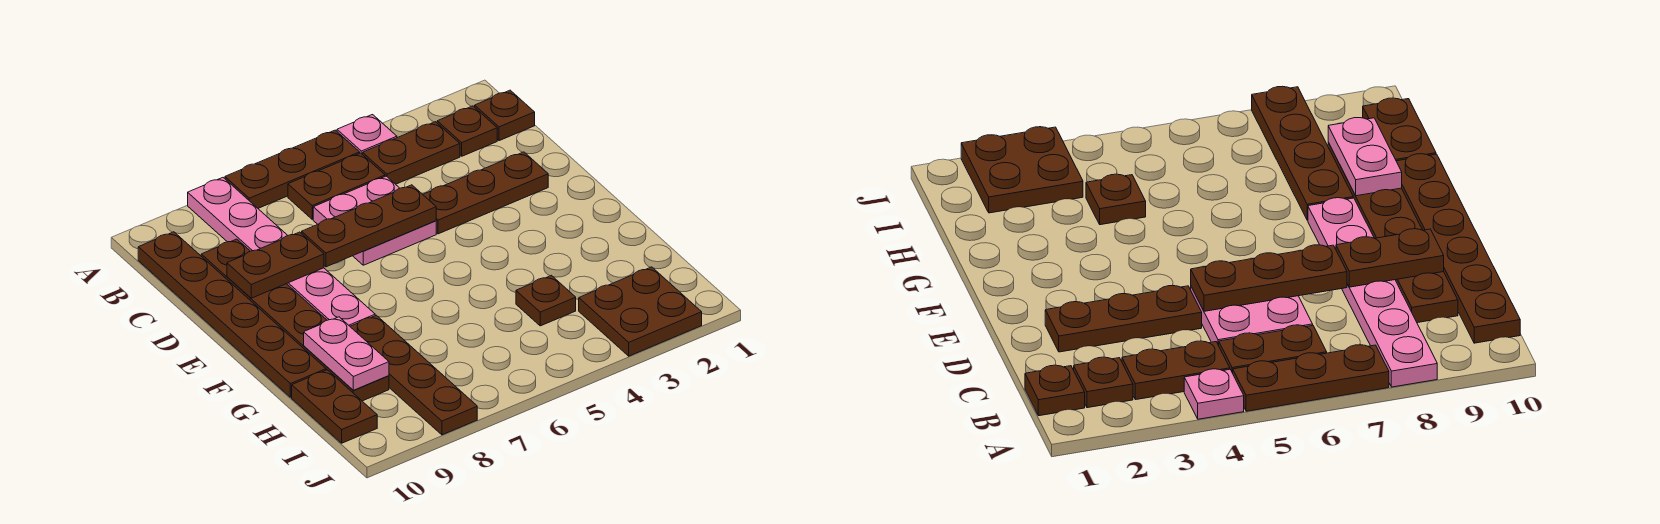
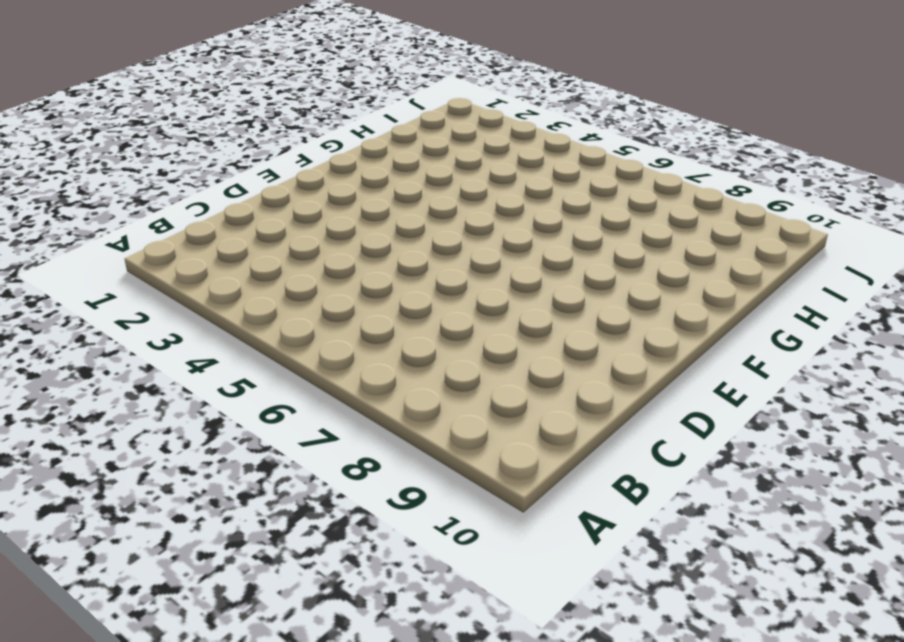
none -> pink plate A4 level 1
none -> brown plate A5:A7 level 1
none -> pink plate A8:F8 level 1

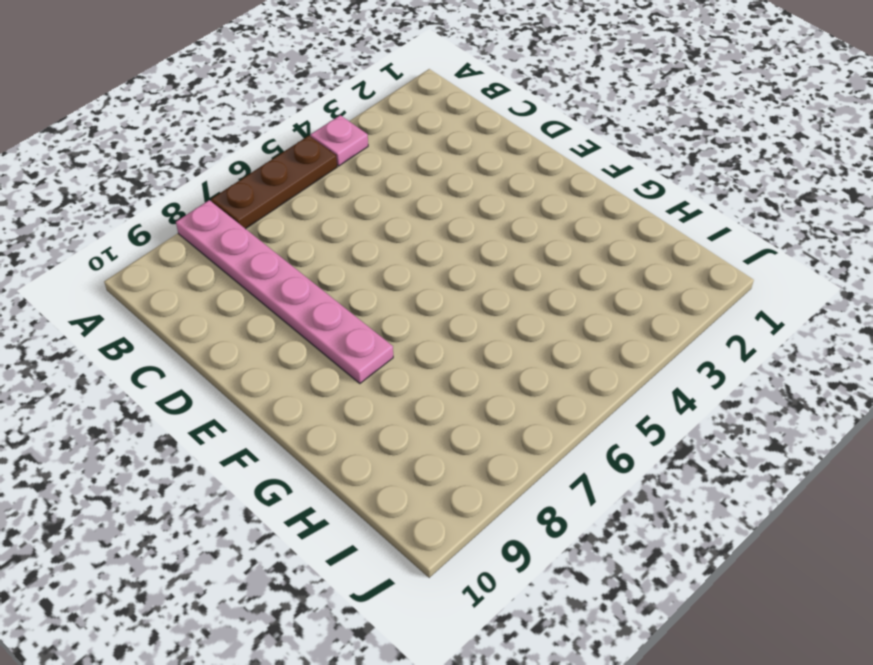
none -> brown plate B1 level 1
none -> brown plate B2 level 1
none -> brown plate B3:B4 level 1

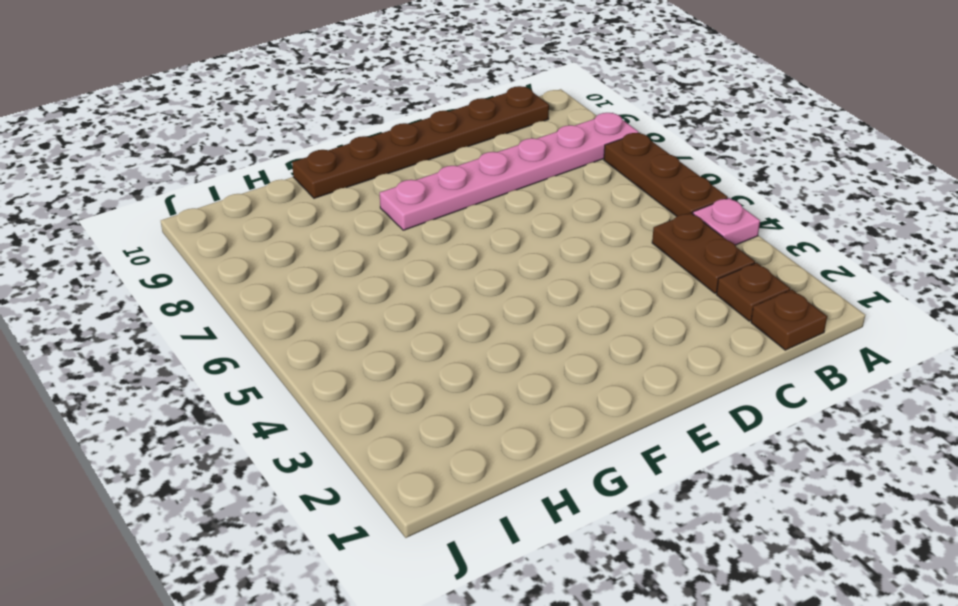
none -> brown plate B5:B6 level 1
none -> pink plate C5:D6 level 1
none -> brown plate C9:H9 level 1

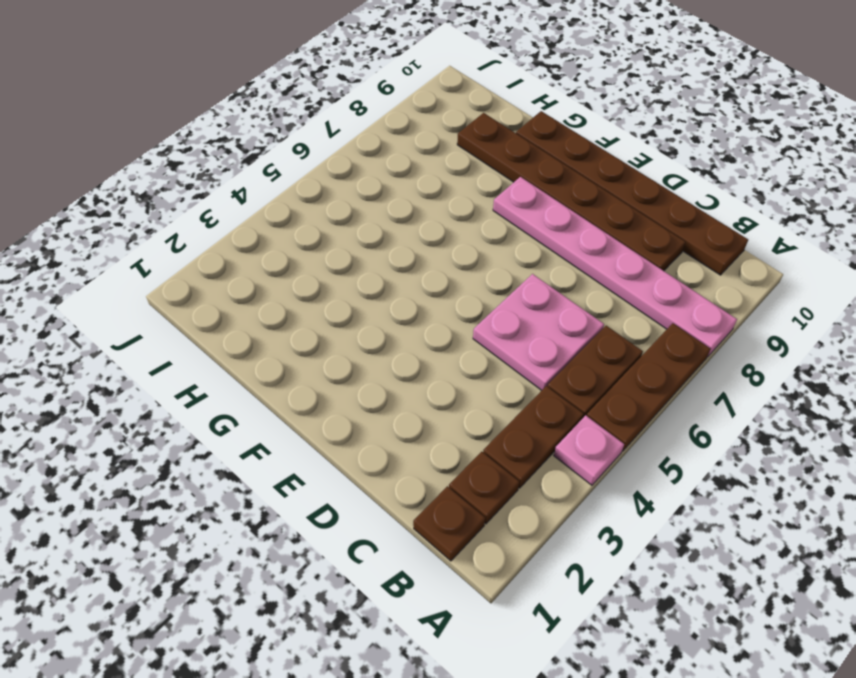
none -> brown plate D2:D4 level 1
none -> brown plate G8:J8 level 1
none -> brown plate H4 level 1

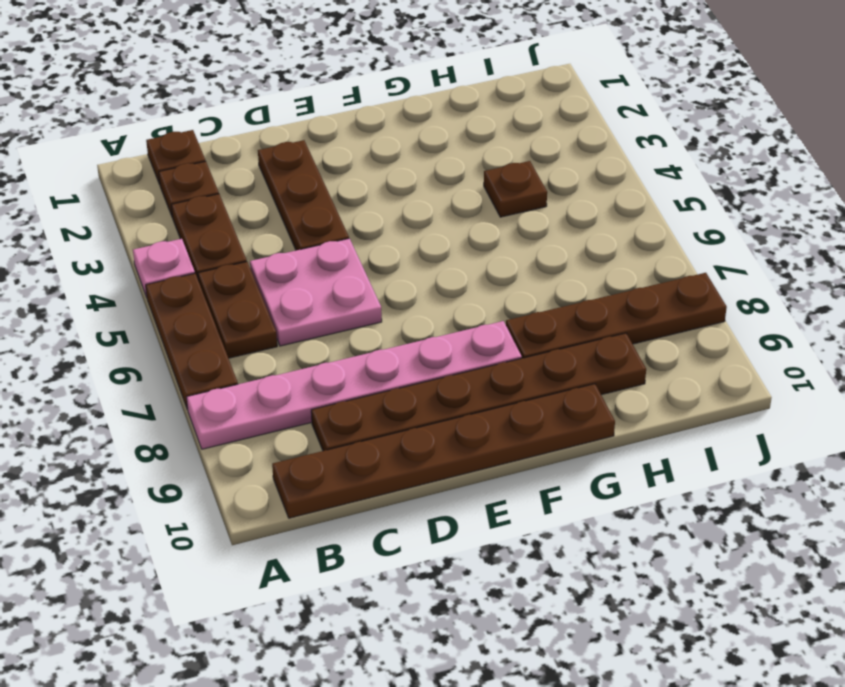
none -> brown plate H10:I10 level 1
none -> brown plate I2:J3 level 1
none -> brown plate D5:D7 level 2

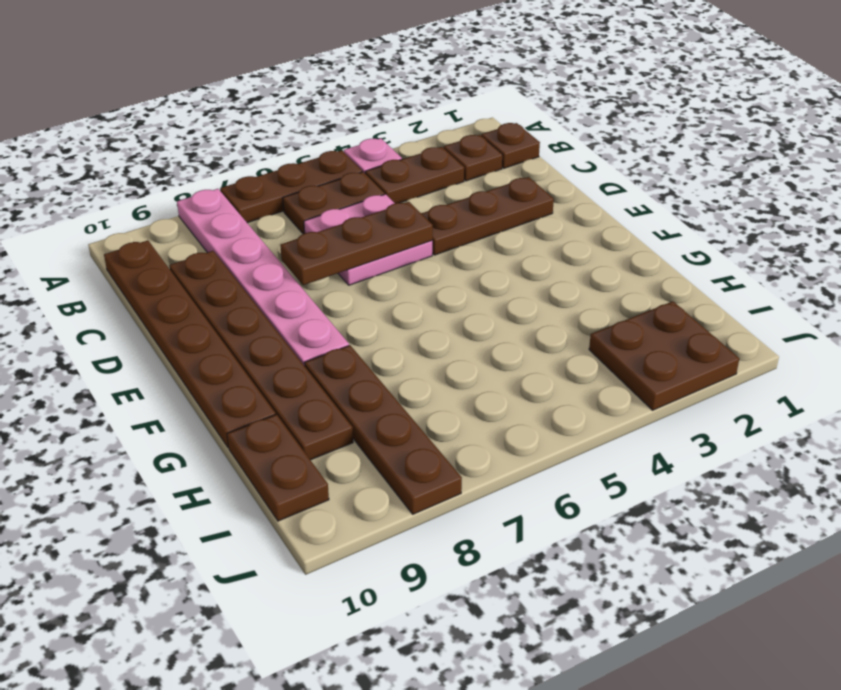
none -> brown plate H4 level 1
none -> brown plate D8:D9 level 2
none -> pink plate G9:H9 level 2

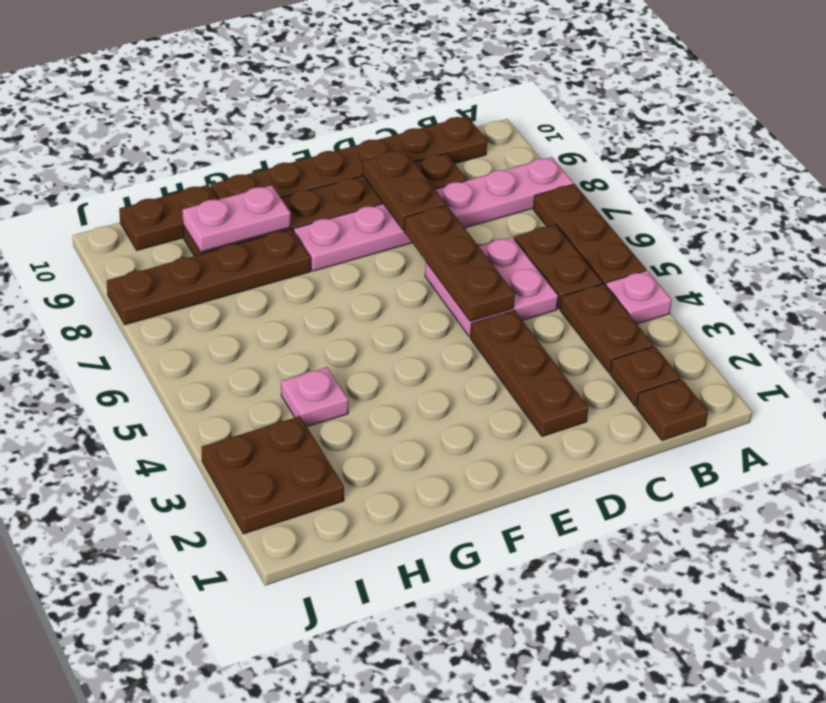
pink plate H4 level 1 -> brown plate H4 level 1

